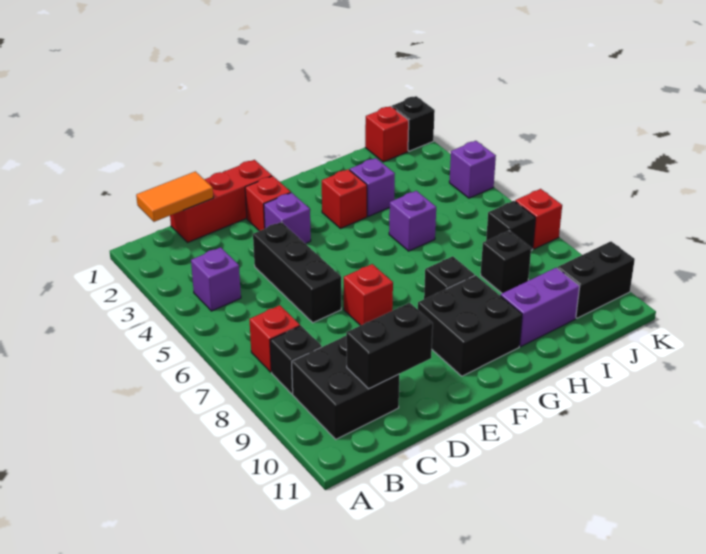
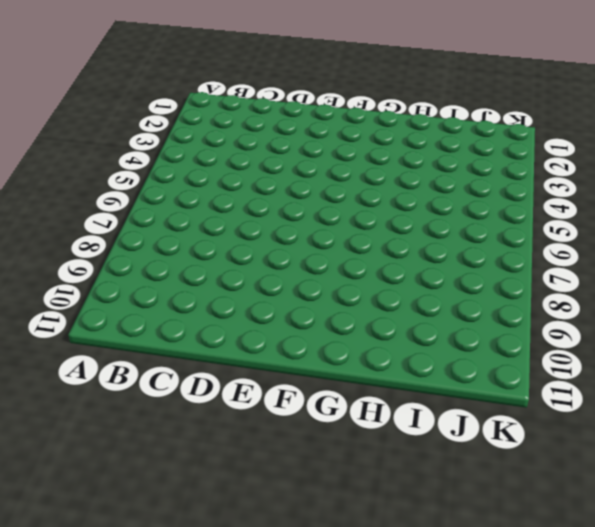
none -> purple brick B4 level 1
none -> red brick B7 level 1
none -> black brick B8 level 1

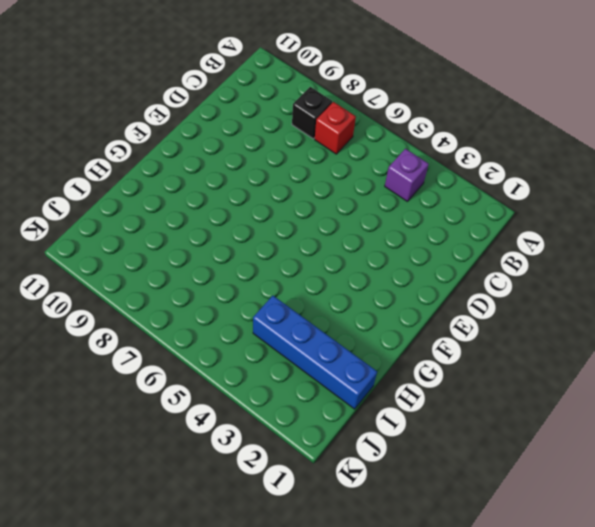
blue brick I1:I4 level 1 -> none
none -> black brick B9:C10 level 1
none -> red brick C1:E1 level 1
none -> black brick D4:D6 level 1

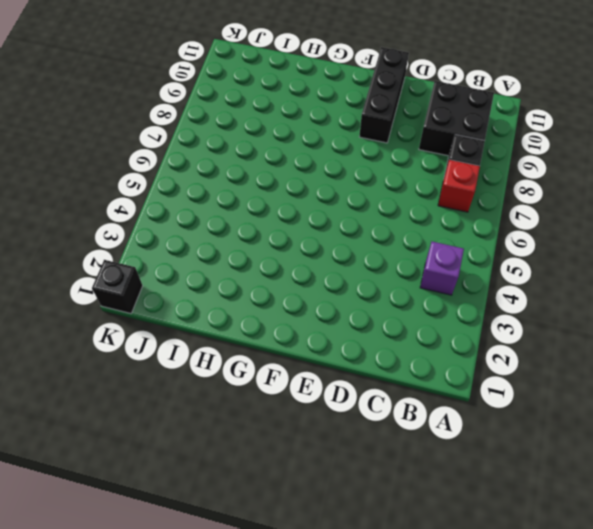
black brick E9:E11 level 1 -> black brick D4:D6 level 1
none -> red brick C1:E1 level 1
none -> red brick E2 level 1
none -> purple brick E3 level 1

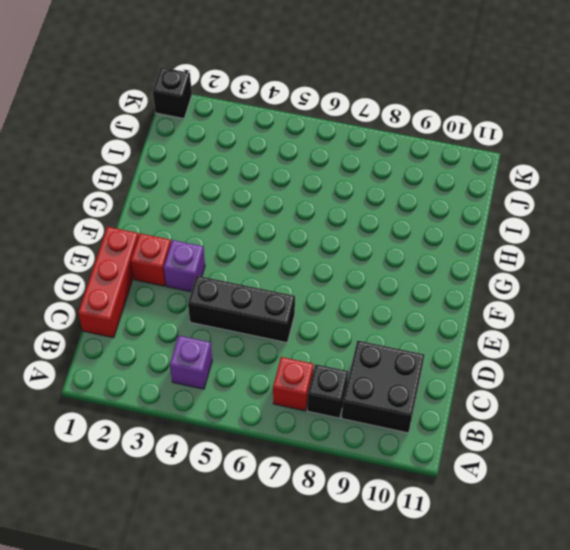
none -> red brick E7 level 1
none -> black brick F9:G10 level 1
none -> red brick G3 level 1

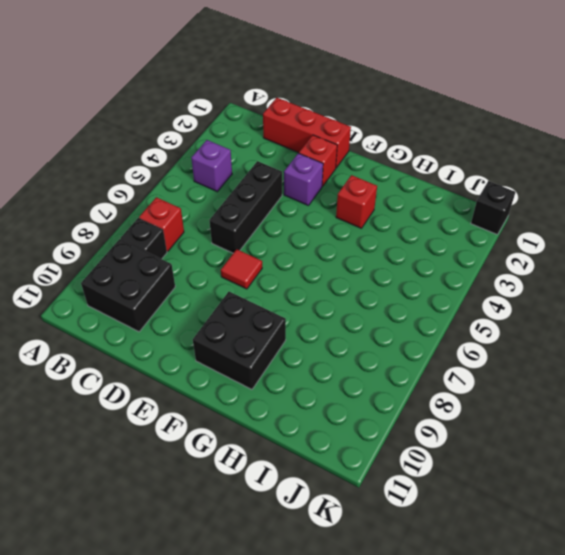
red tile E7 level 1 -> red brick E7 level 1
none -> black brick G8 level 1
none -> purple brick H3 level 1
none -> purple brick H5 level 1

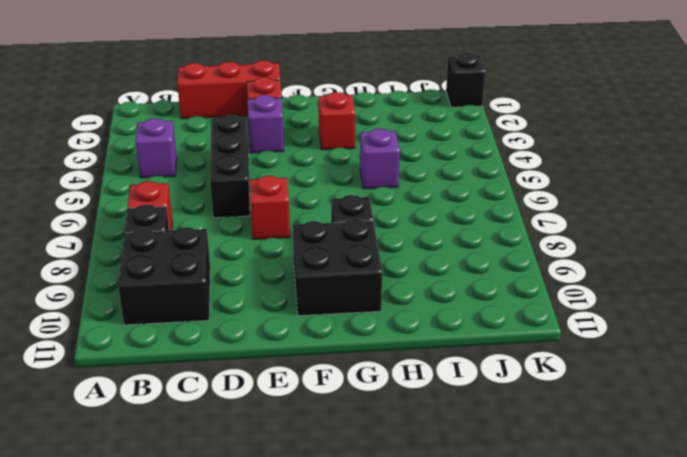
none -> purple brick H3 level 1
none -> purple brick H10:I10 level 1
none -> black brick I8 level 1

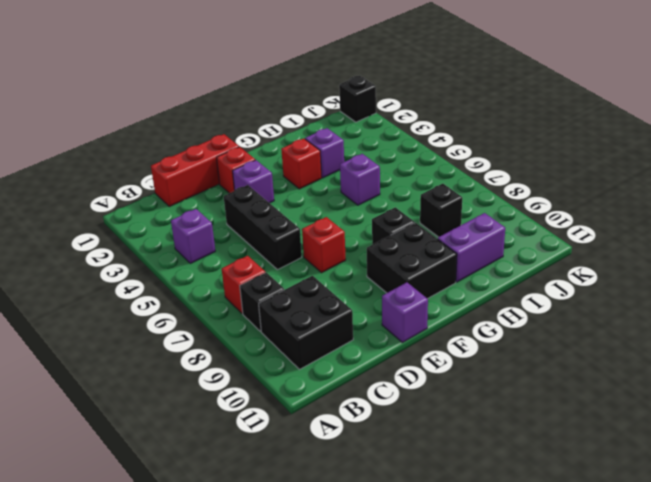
purple brick E11 level 1 -> purple brick K4 level 1
none -> red brick J1 level 1
none -> black brick J7 level 1
none -> black brick J10:K10 level 1

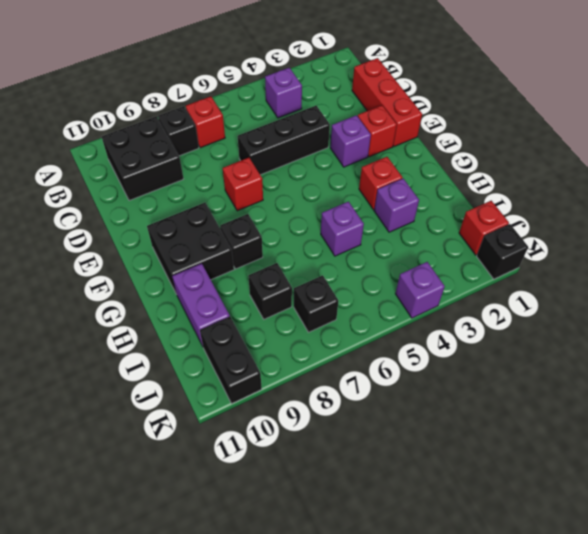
none -> red brick K7 level 1
none -> orange tile B1:C1 level 2
none -> black brick C10:D10 level 2

